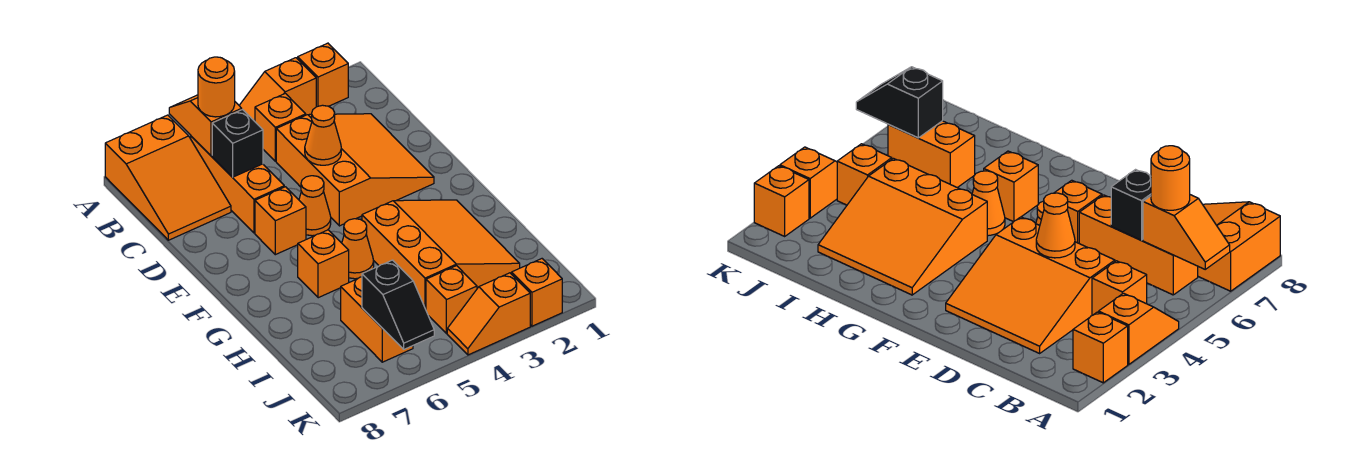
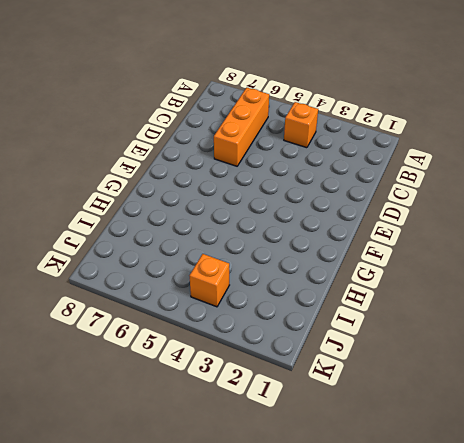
none -> orange brick A2 level 1
none -> orange slope A3:A4 level 1 top 3
none -> orange slope A7:C8 level 1 top A

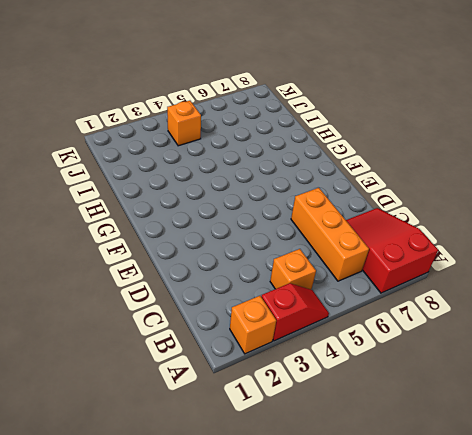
red slope A3:A4 level 1 top 3 -> orange slope A3:A4 level 1 top 3
red slope A7:C8 level 1 top A -> orange slope A7:C8 level 1 top A
none -> orange slope C2:E4 level 1 top 4
none -> orange cone E5 level 1
none -> orange brick E6 level 1

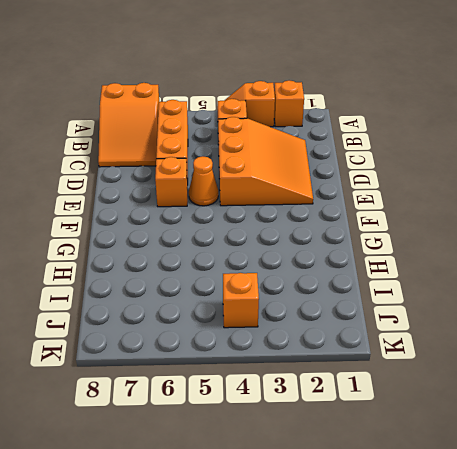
none -> orange slope G2:I4 level 1 top 4
none -> orange cone G5 level 1
none -> orange brick G6 level 1

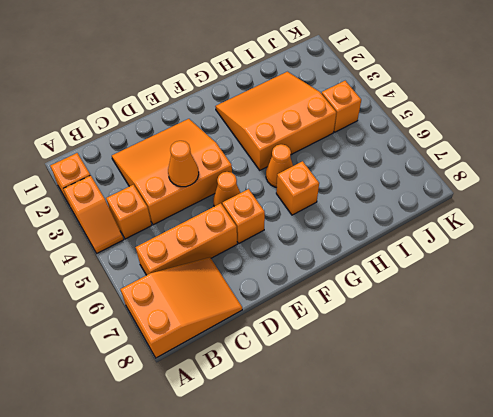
none -> orange brick I6:J6 level 1
none -> orange brick K2 level 1
none -> orange slope K3:K4 level 1 top 3

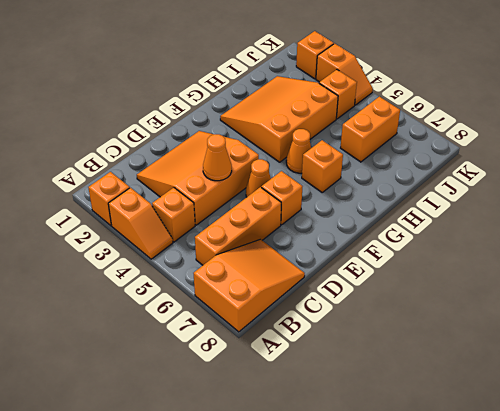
none -> orange slope A6:B6 level 2 top B
none -> black brick C6 level 2
none -> black slope J6:K6 level 2 top J

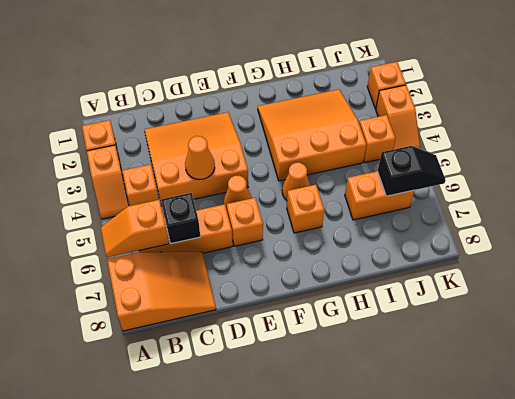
none -> orange round brick B6 level 3

